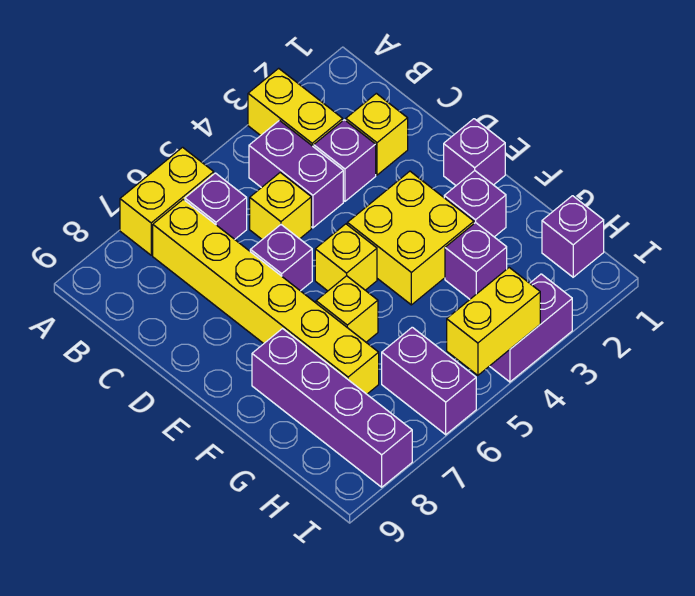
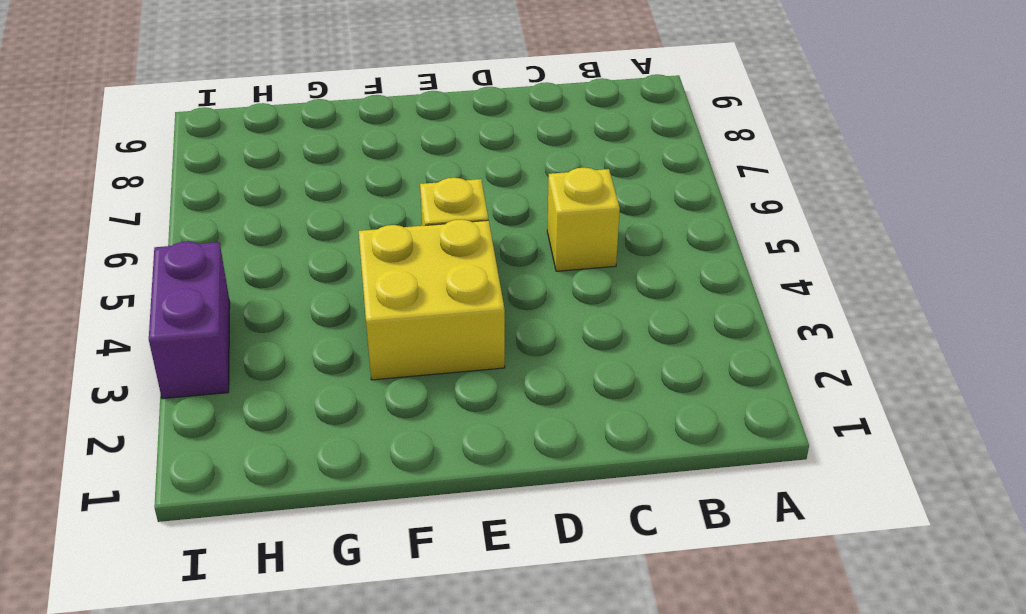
none -> yellow brick A3:B3 level 1
none -> yellow brick A6:A7 level 1
none -> purple brick B4:C4 level 1

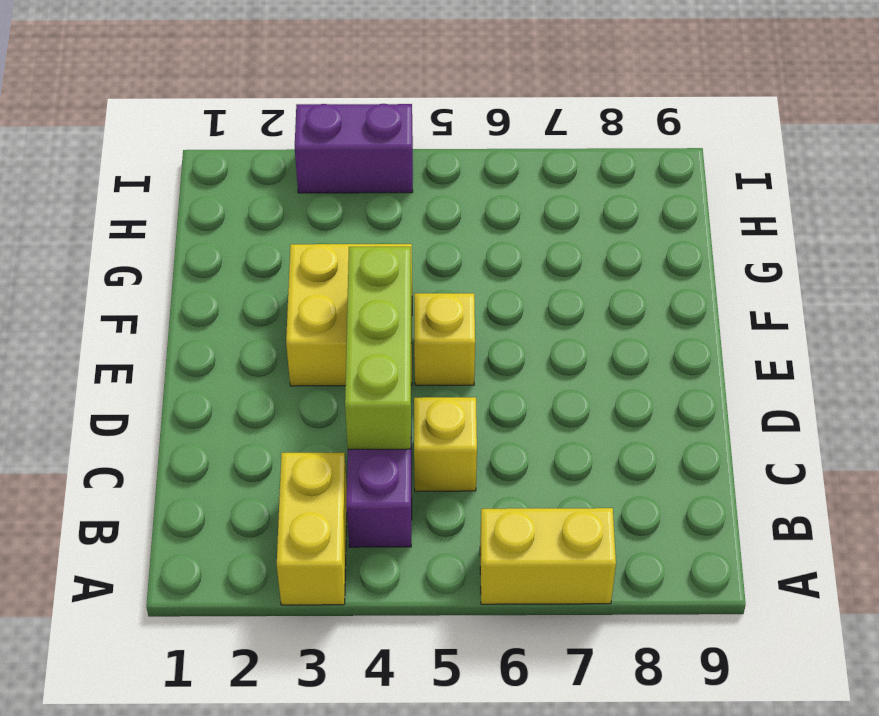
lime brick C4:E4 level 2 -> none
none -> purple brick B6 level 1
none -> yellow brick B7:G7 level 1
none -> yellow brick C2 level 1

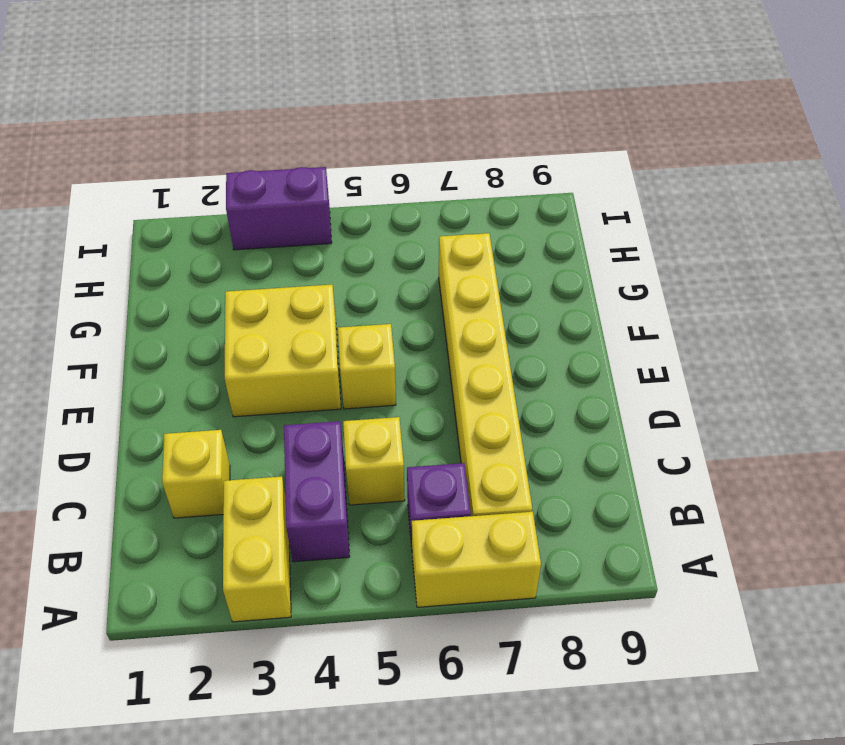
none -> purple brick C3 level 1
none -> purple brick D6 level 1
none -> purple brick E1 level 1

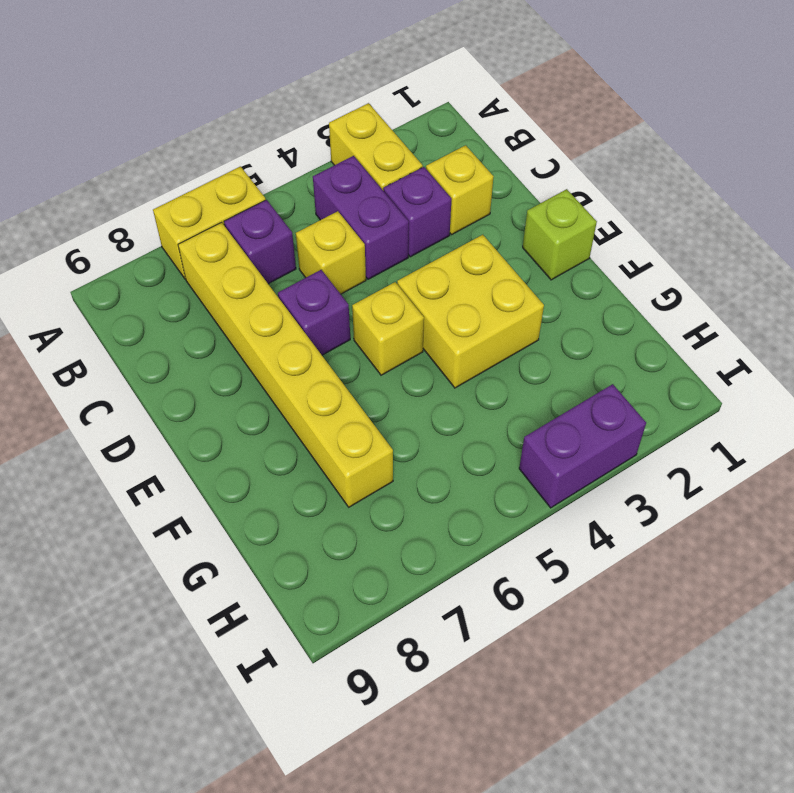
lime brick E1 level 1 -> purple brick E1 level 1
none -> purple brick F2 level 1
none -> yellow brick F6 level 1
none -> purple brick F8:I8 level 1

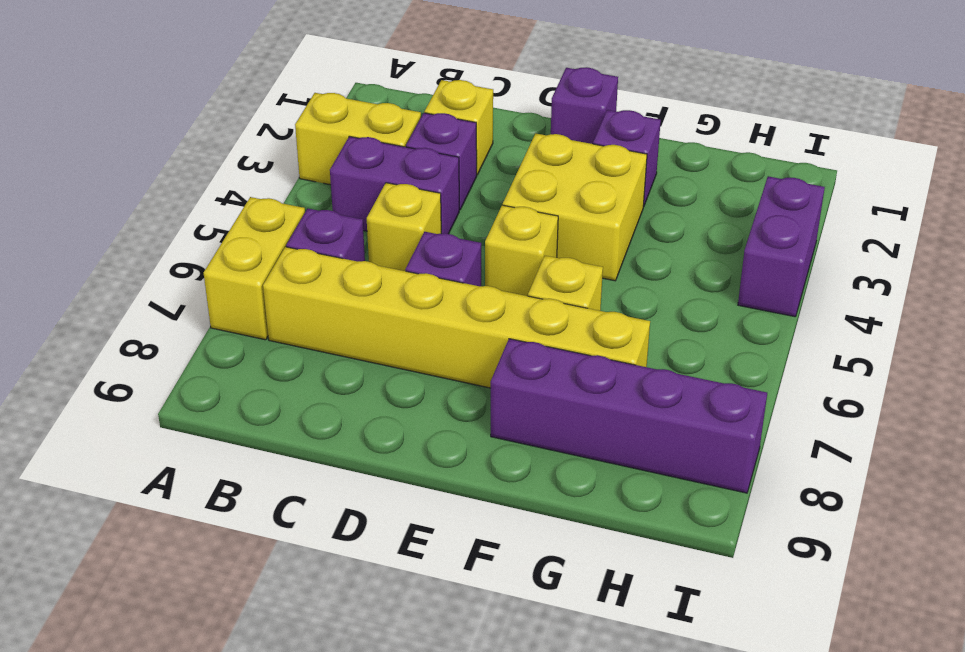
none -> purple brick G3 level 1
none -> purple brick H1 level 1
none -> purple brick H6:I6 level 1

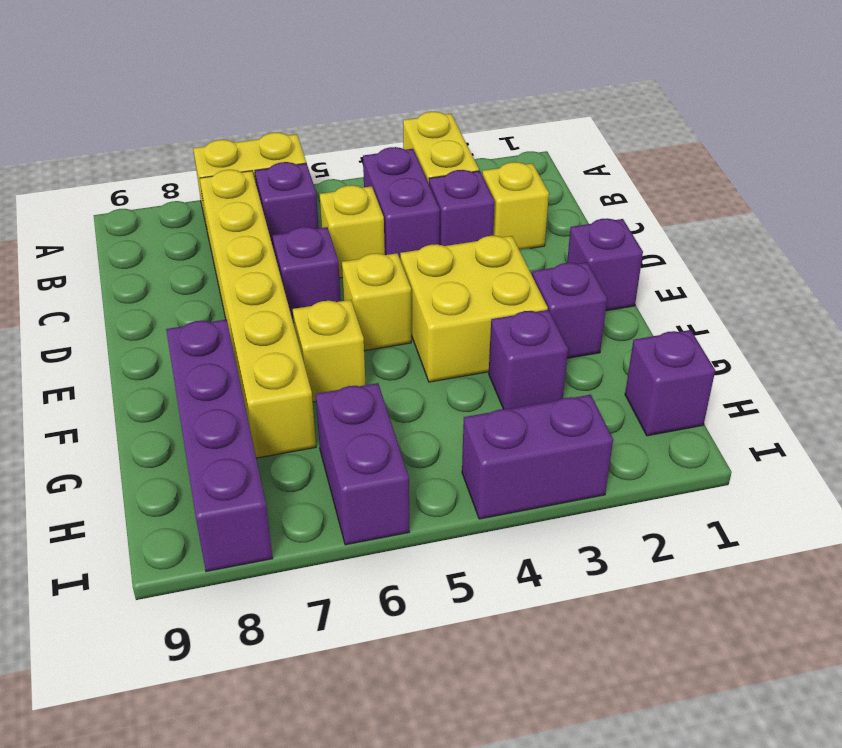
none -> yellow brick I4:I5 level 2

